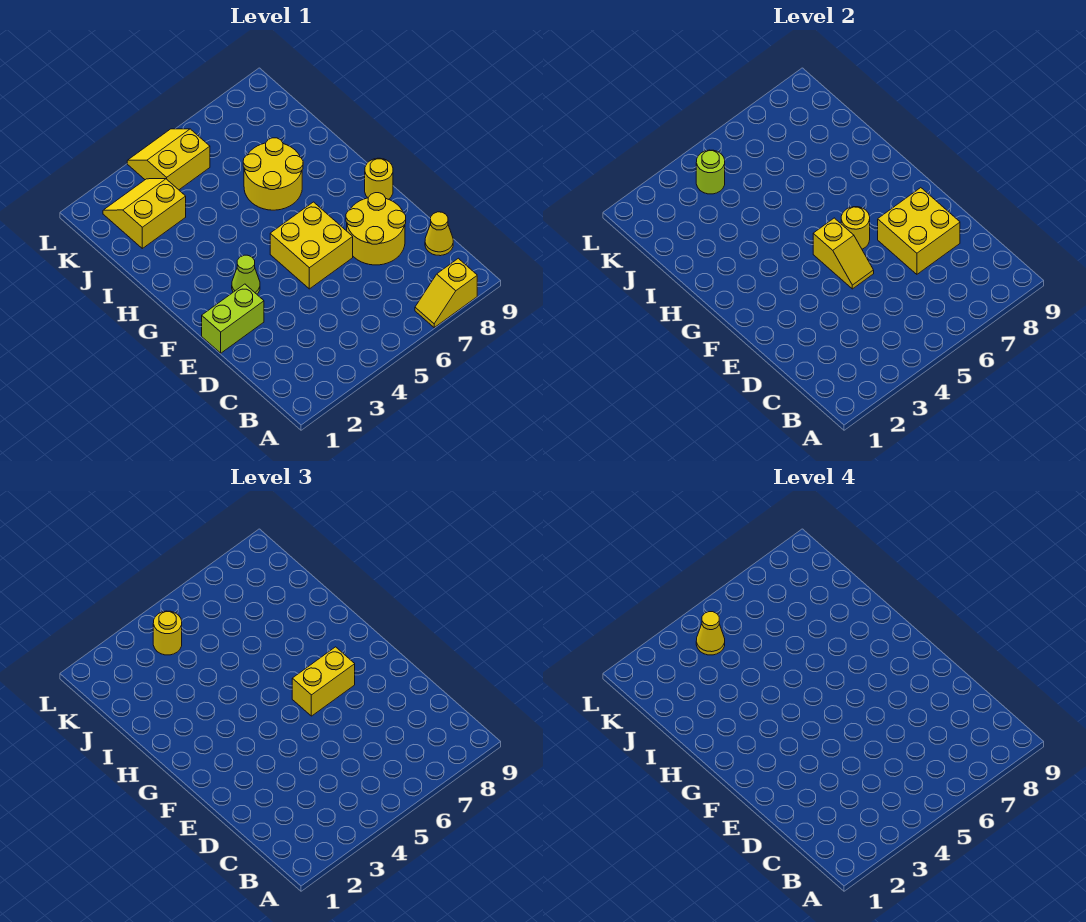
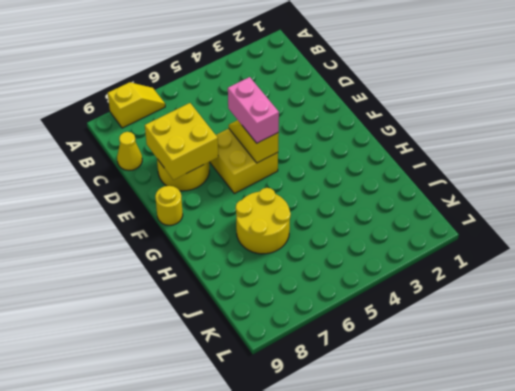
pink brick E5:F5 level 3 -> none
none -> lime brick E1:E2 level 1
none -> lime cone F3 level 1
none -> yellow slope J2:K3 level 1 top J

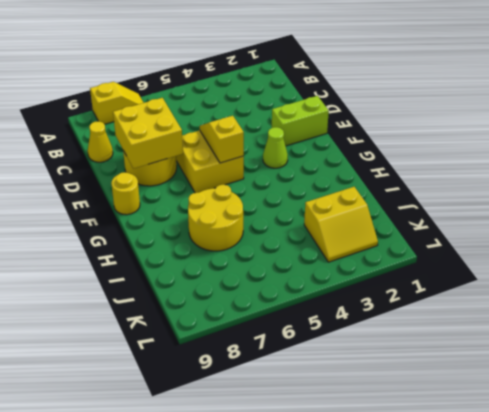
none -> yellow slope K4:L5 level 1 top K
none -> yellow round brick F6 level 2
none -> lime round brick K4 level 2

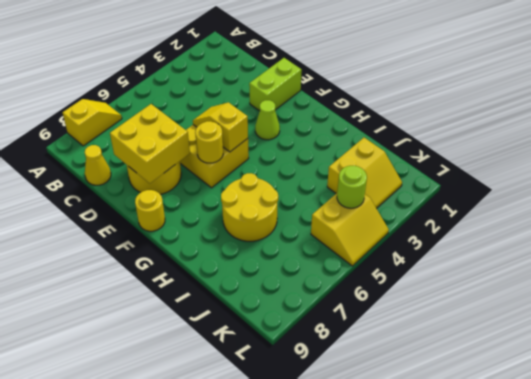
none -> yellow brick F6:F7 level 3
none -> yellow round brick K4 level 3
none -> yellow cone K4 level 4

